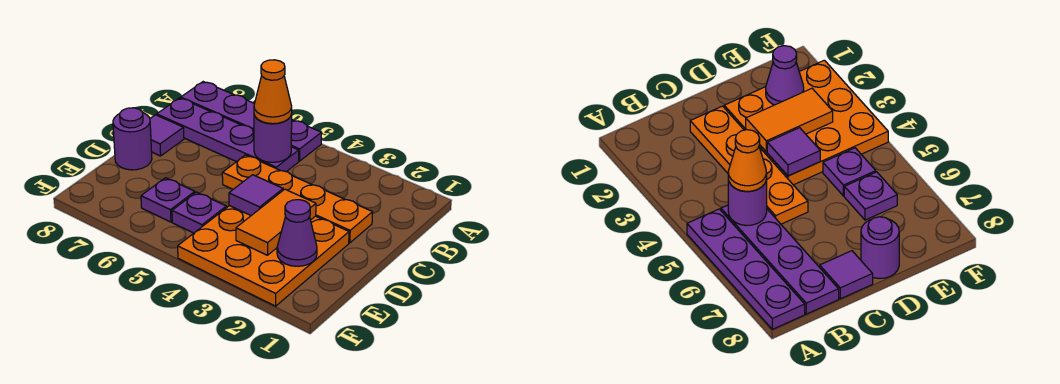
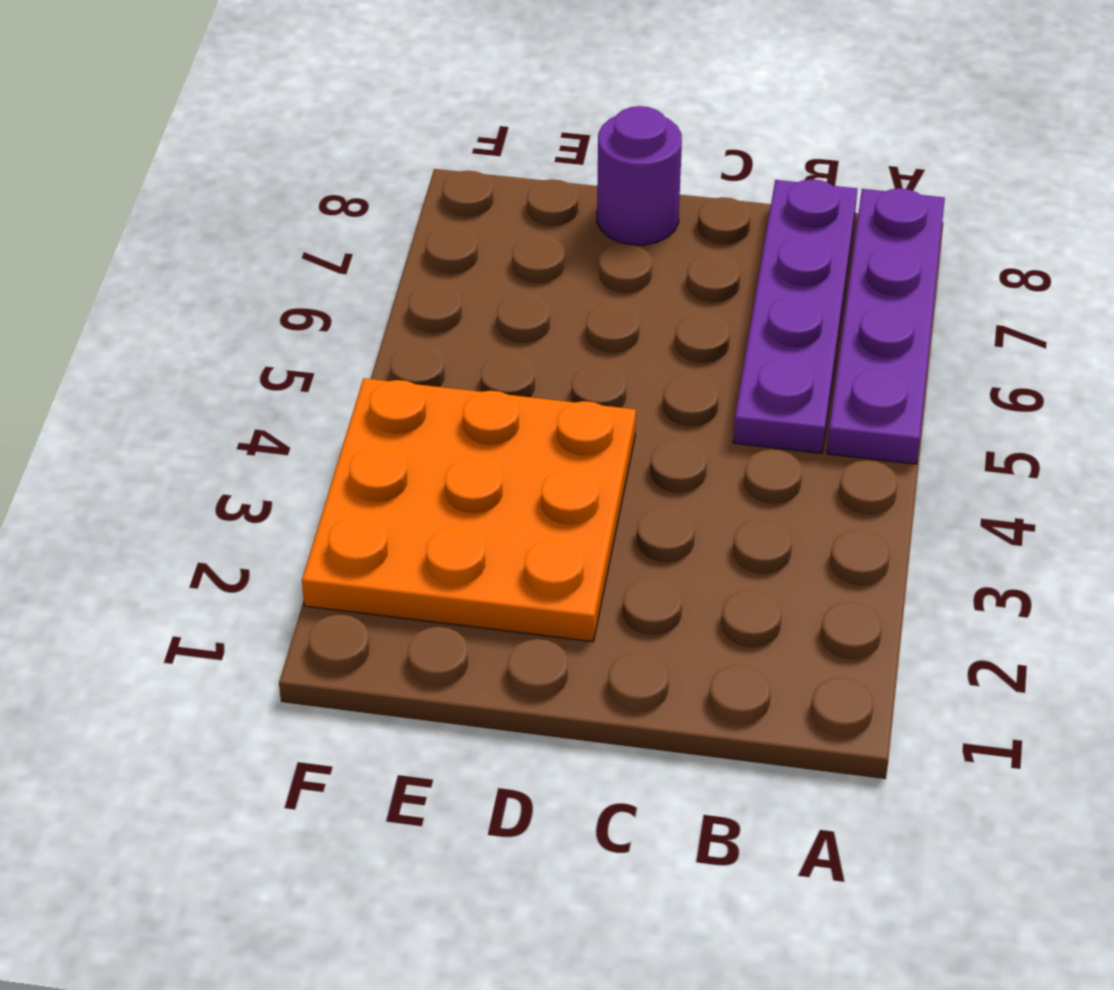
none -> orange plate C2:C5 level 1
none -> purple tile C8 level 1
none -> purple plate E5 level 1

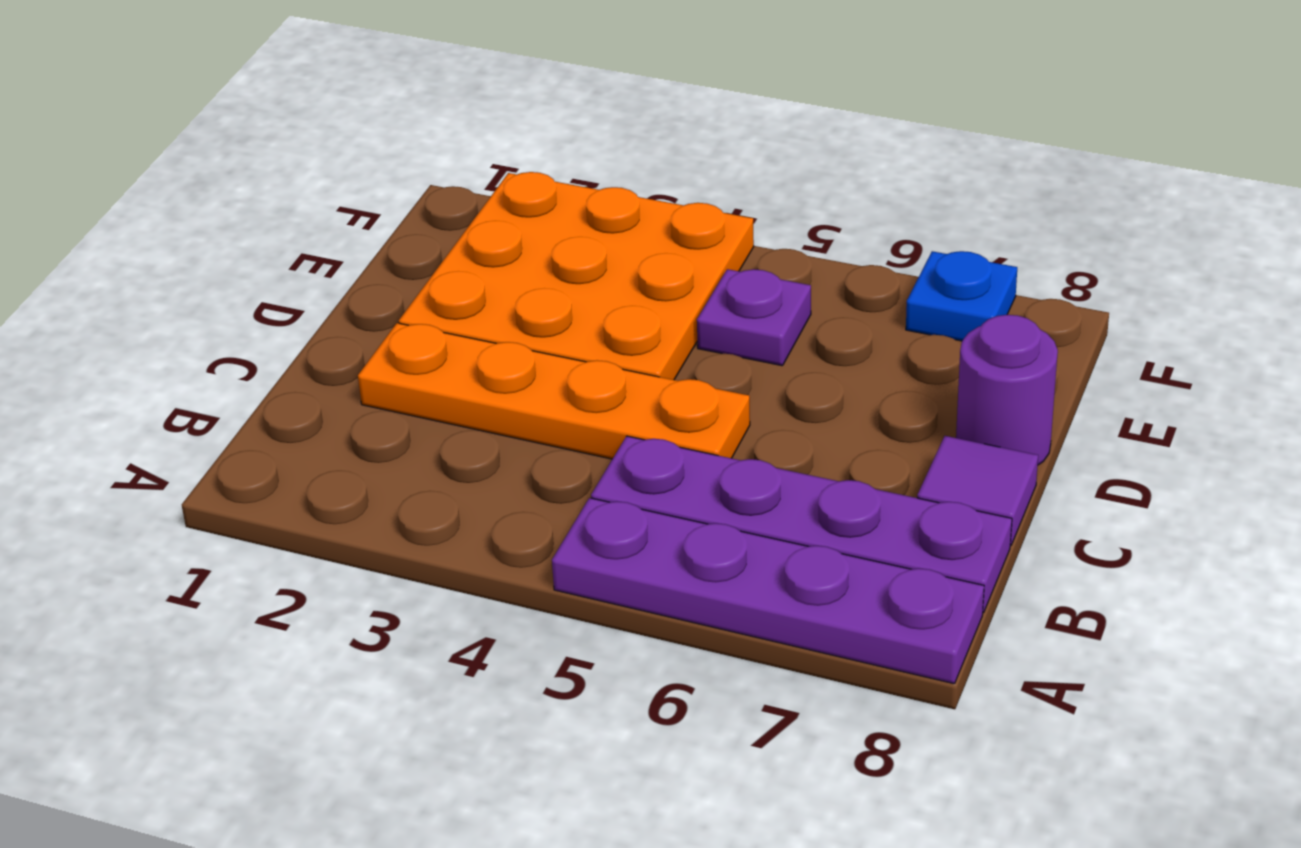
blue plate F7 level 1 -> none
none -> purple plate E6 level 1
none -> purple round brick B5 level 2
none -> orange tile D3:E3 level 2

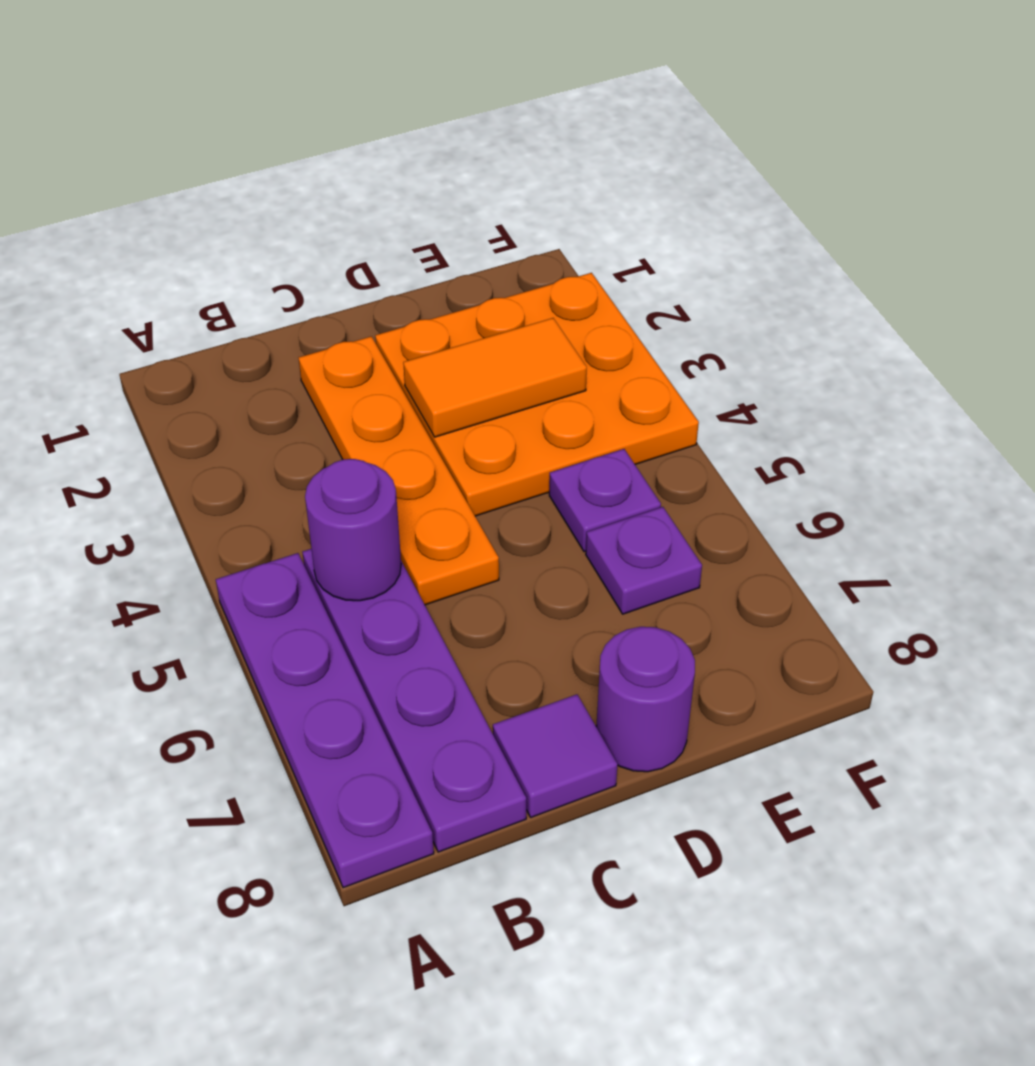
none -> purple tile D4 level 2
none -> purple cone E2 level 2
none -> orange cone B5 level 3

